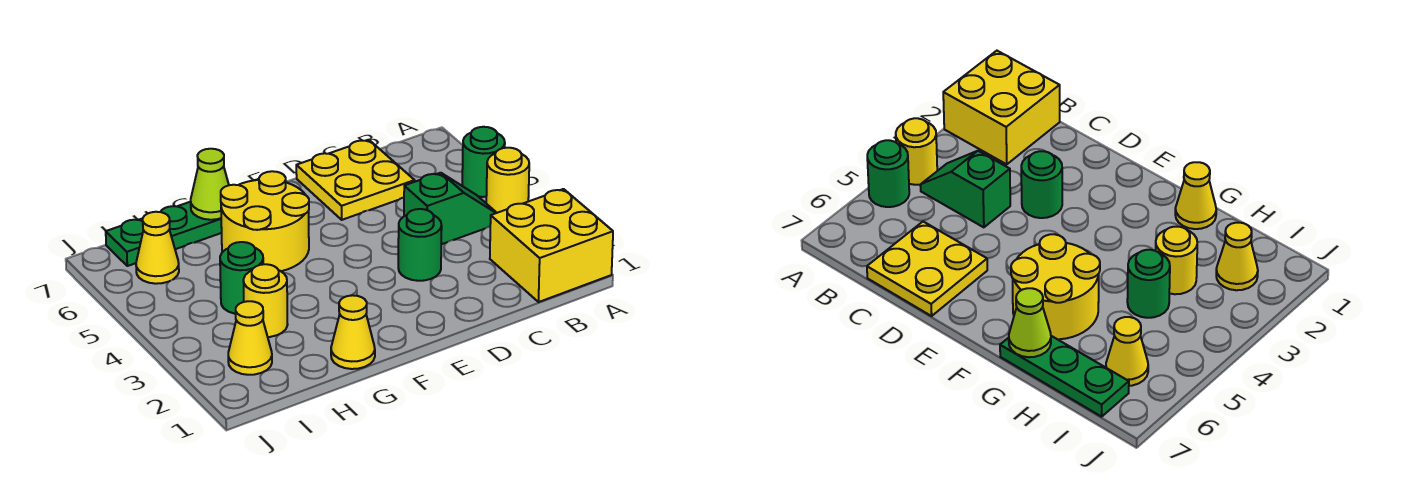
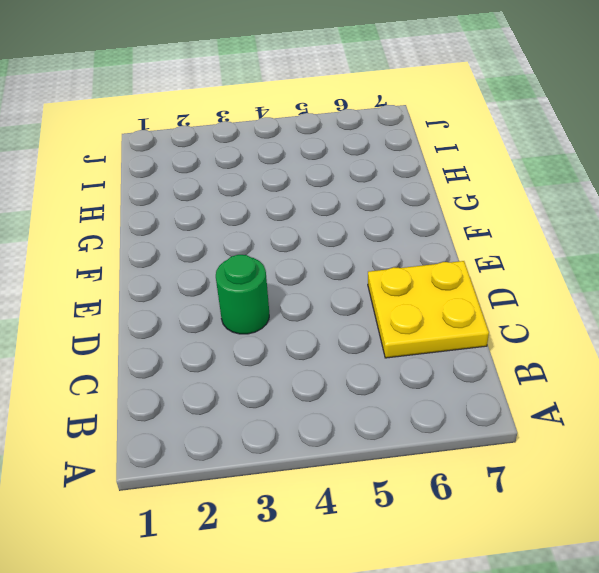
none -> yellow brick A1:B2 level 1
none -> yellow round brick A4 level 1
none -> green round brick A5 level 1

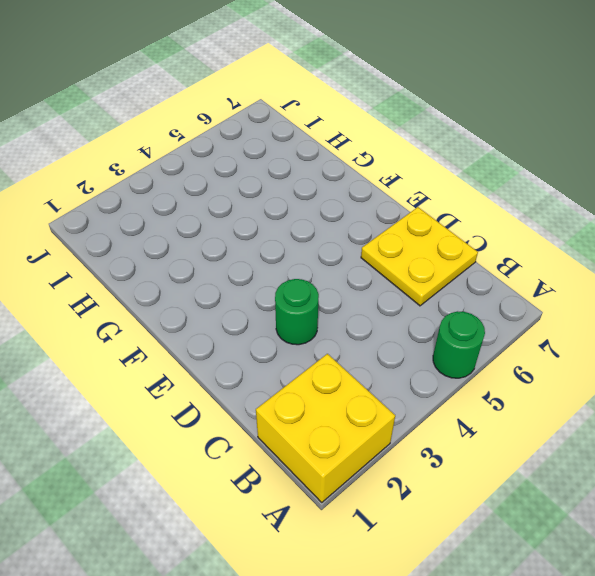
none -> yellow round brick A4 level 1
none -> green slope B4:C4 level 1 top C
none -> yellow round brick F5:G6 level 1

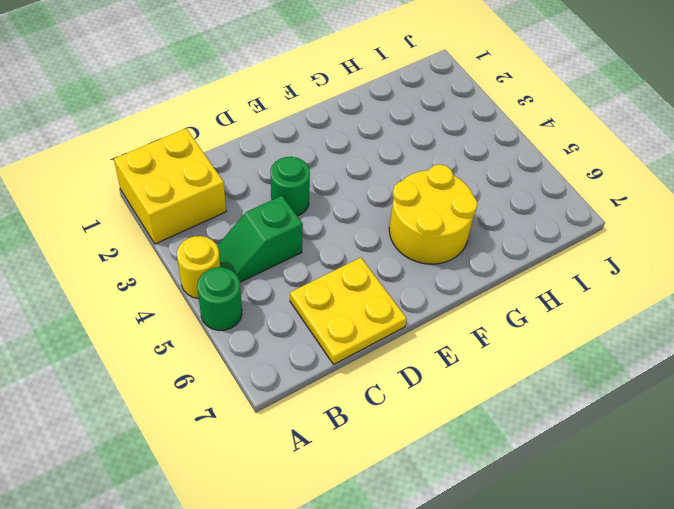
none -> yellow cone G1 level 1
none -> green plate G7:I7 level 1
none -> yellow round brick H3 level 1

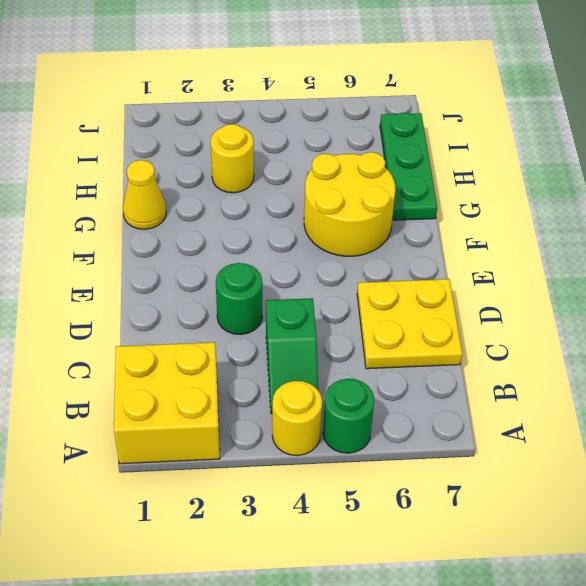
none -> green round brick H4 level 1
none -> yellow cone I2 level 1
none -> yellow cone I6 level 1

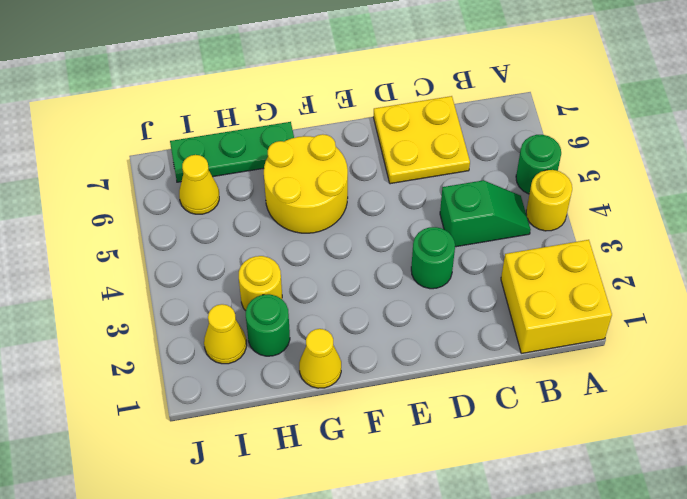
green round brick H2 level 1 -> green round brick H4 level 1
none -> lime cone G7 level 2

